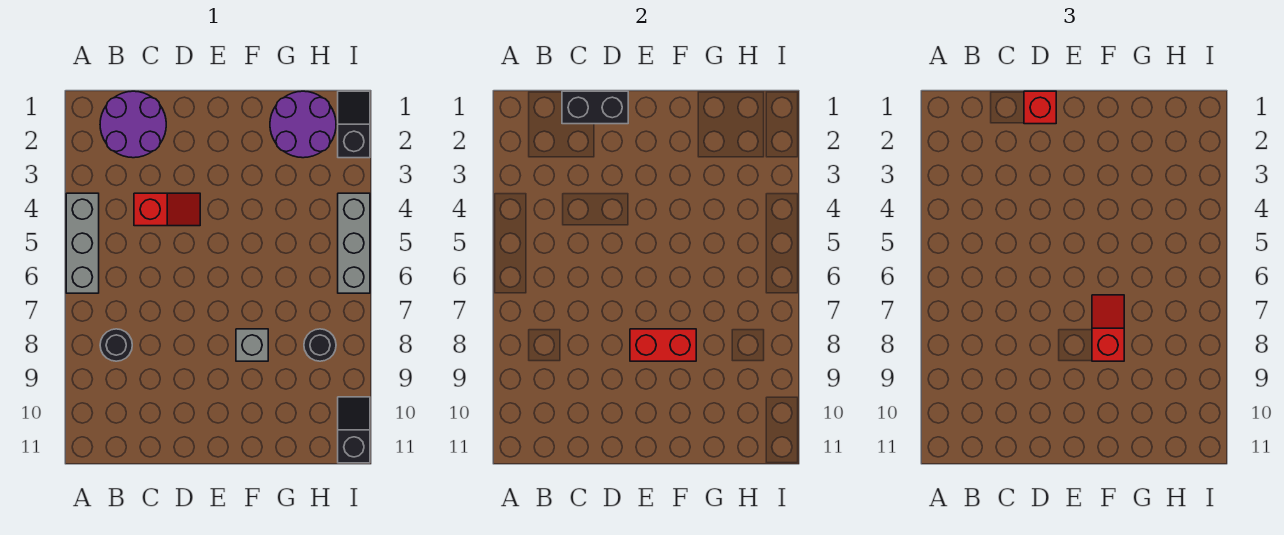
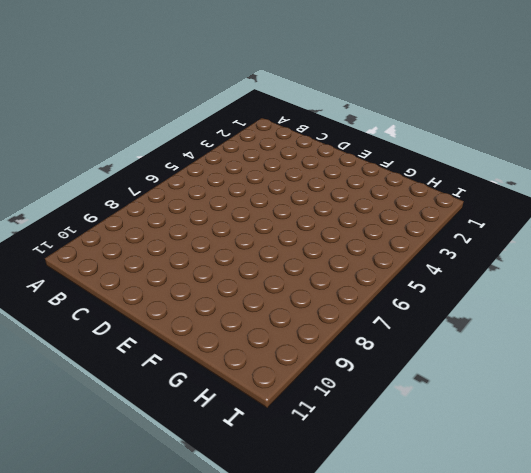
none -> grey brick A4:A6 level 1
none -> purple round brick B1:C2 level 1
none -> black round brick B8 level 1

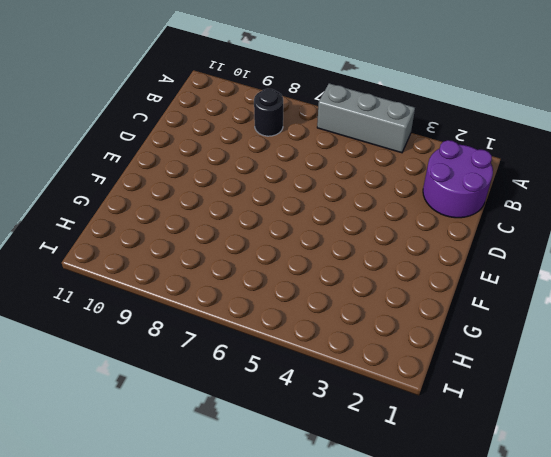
none -> red slope C4:D4 level 1 top C
none -> grey brick F8 level 1
none -> purple round brick G1:H2 level 1

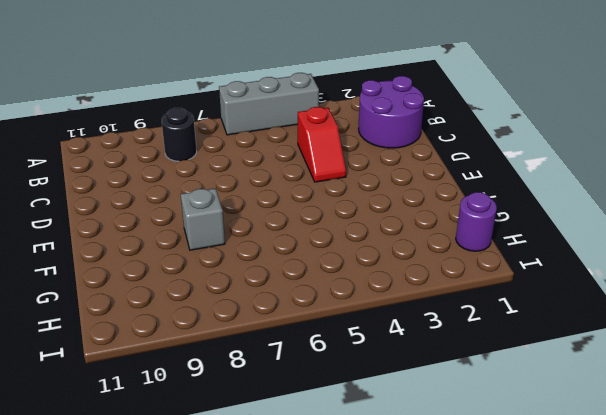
purple round brick H1 level 1 -> purple round brick G1:H2 level 1
none -> black round brick H8 level 1
none -> black slope I1:I2 level 1 top 2
none -> grey brick I4:I6 level 1

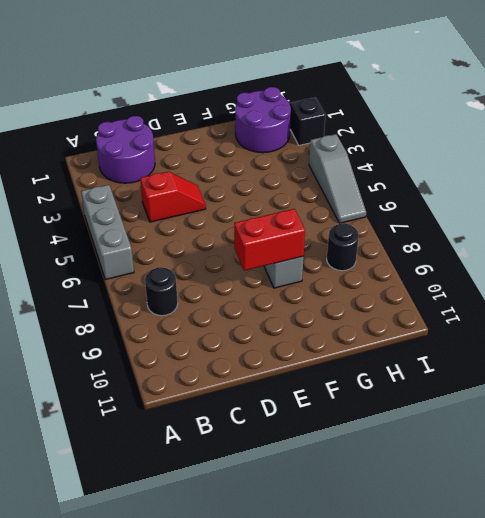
grey slope I4:I6 level 1 top 4 -> grey brick I4:I6 level 1
none -> black slope I10:I11 level 1 top 11
none -> black brick C1:D1 level 2
none -> red brick D1 level 3

